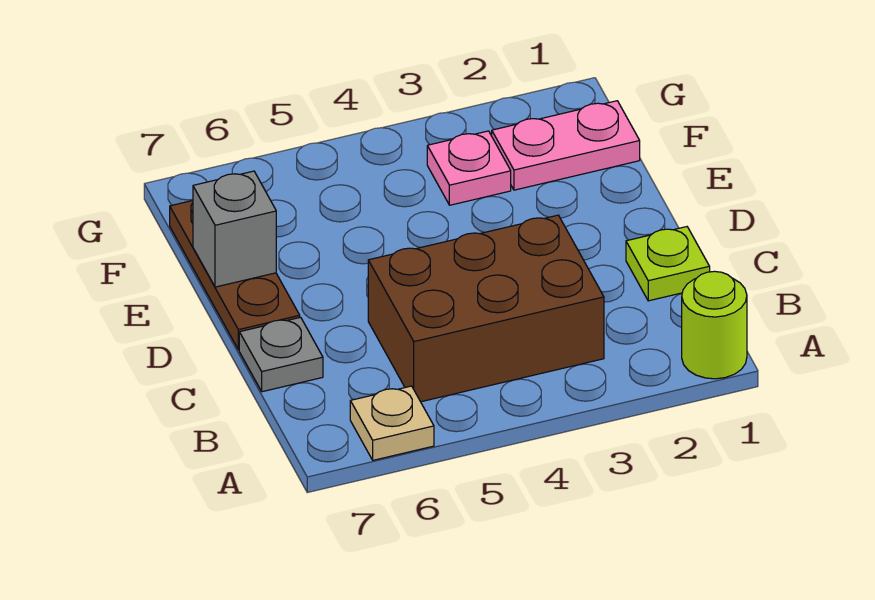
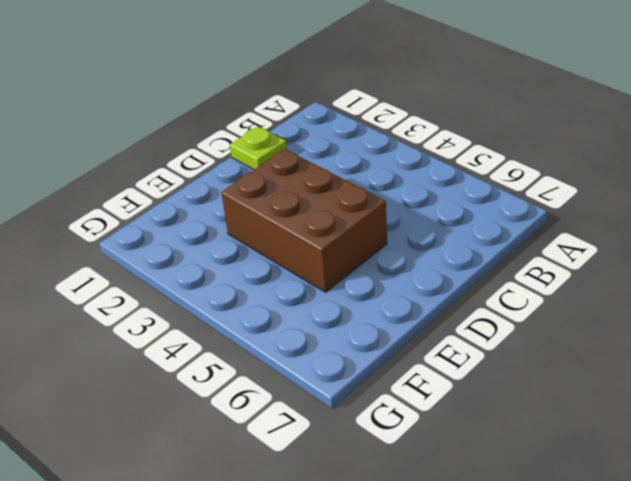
brown brick D3:E5 level 1 -> brown brick B3:C5 level 1
none -> lime round brick A1 level 1
none -> tan plate A6 level 1

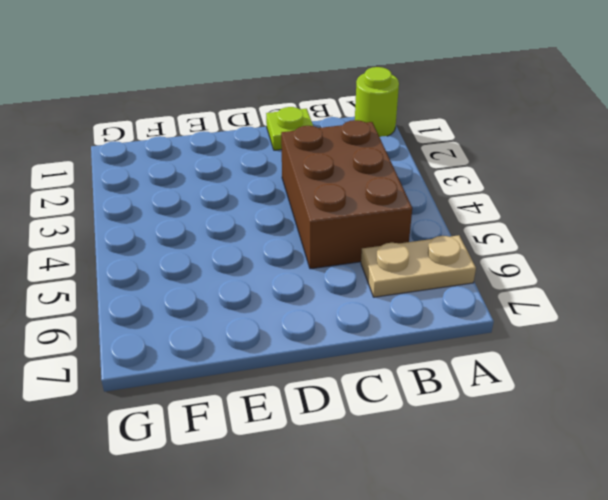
tan plate A6:B6 level 1 -> tan plate A6 level 1
none -> grey plate C7 level 1
none -> brown plate D7:F7 level 1

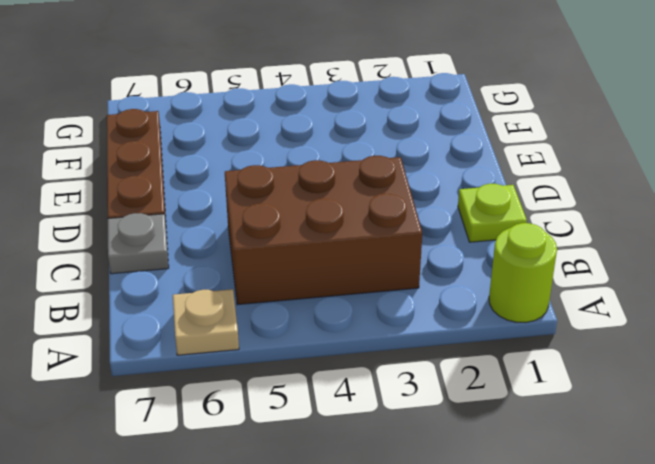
none -> pink plate F1:F2 level 1
none -> pink plate F3 level 1

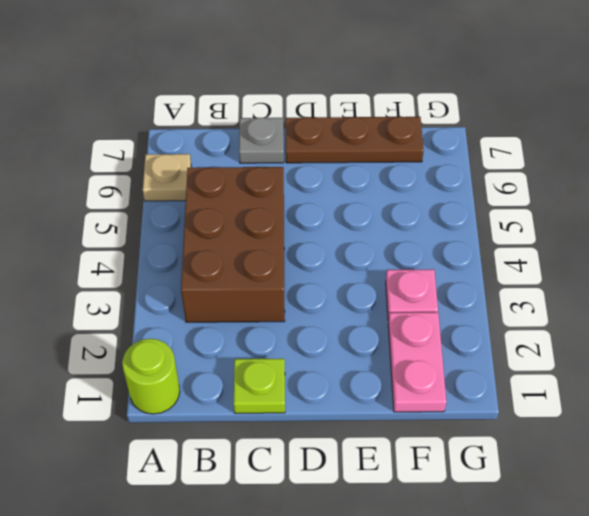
none -> grey brick E7 level 2

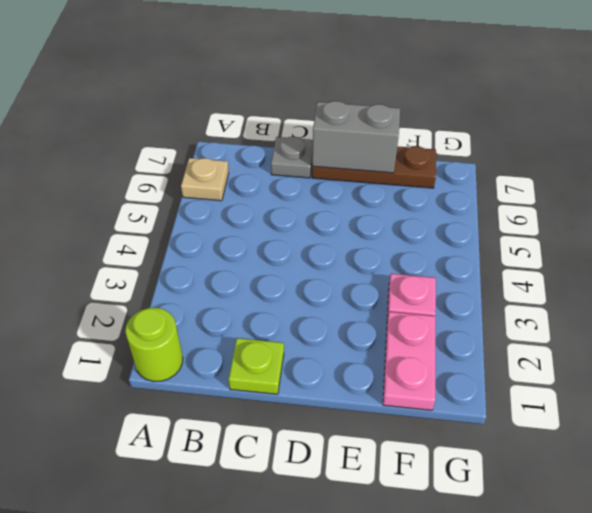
grey brick D7:E7 level 2 -> grey brick E7 level 2
none -> brown brick B3:C5 level 1

